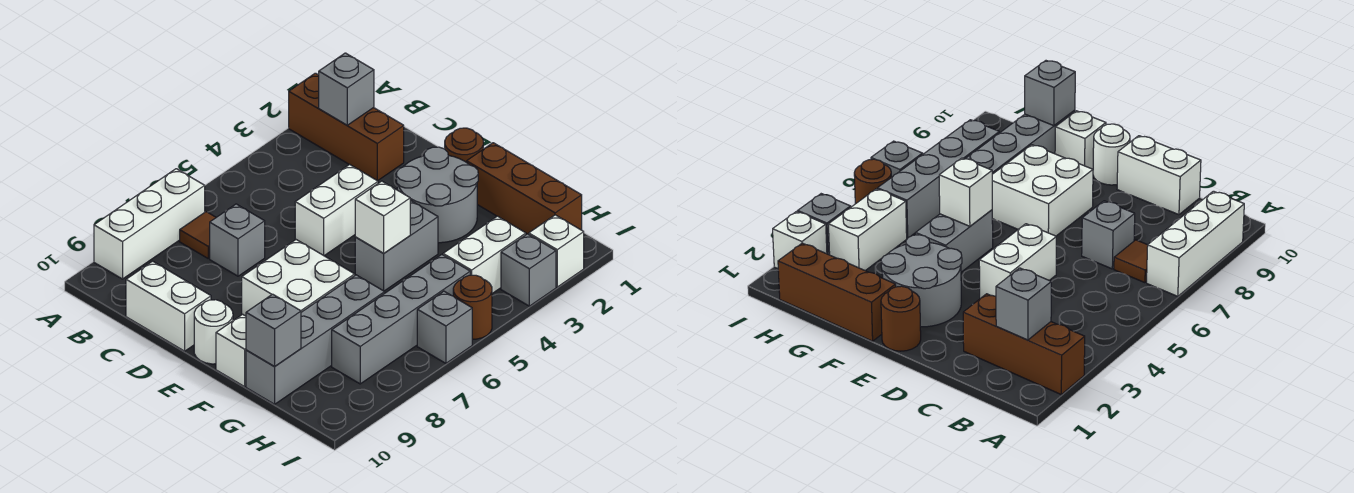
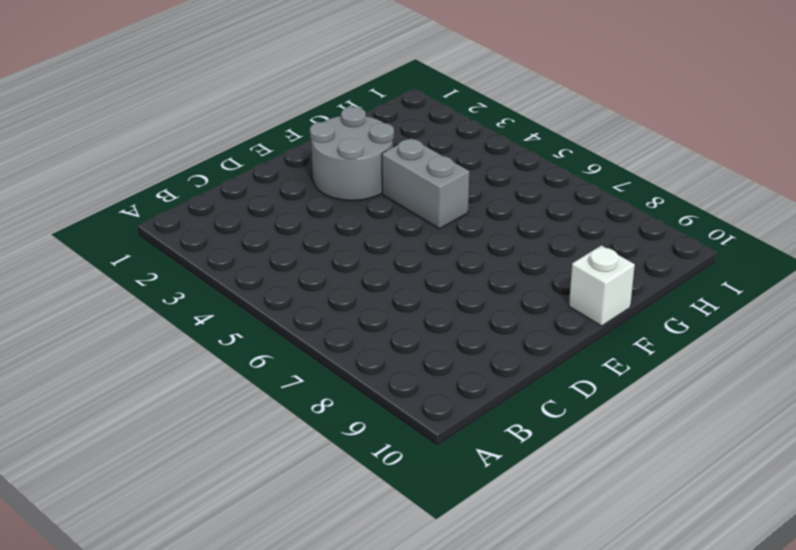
none -> brown brick A2:C2 level 1
none -> white brick A7:A9 level 1
none -> brown tile B7 level 1

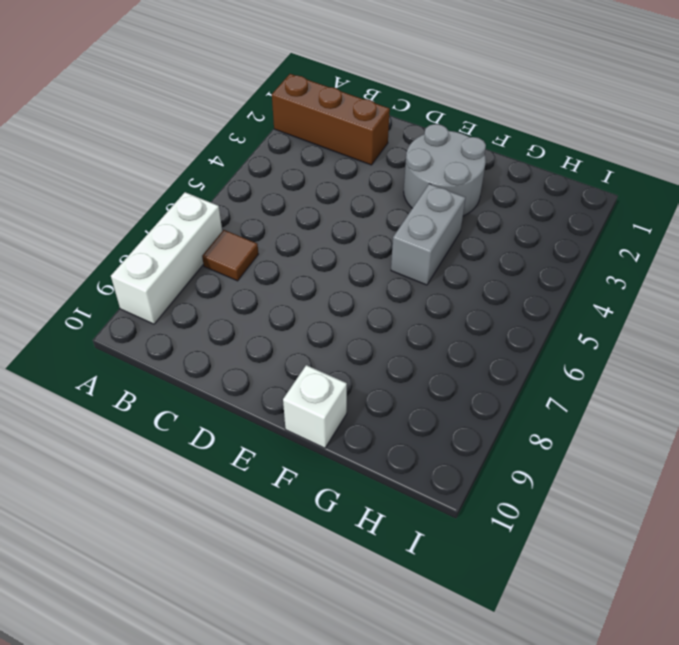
none -> grey brick C7 level 1
none -> white brick C10:D10 level 1
none -> white brick D4:D5 level 1

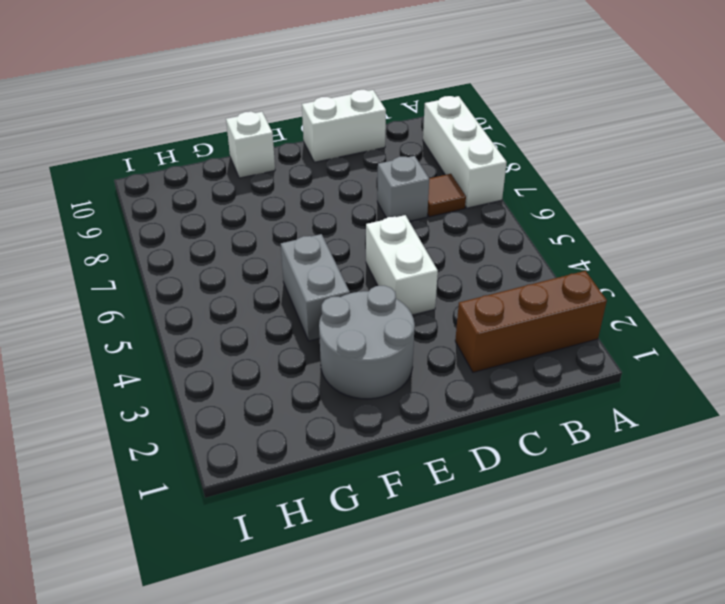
none -> brown round brick E1 level 1
none -> white brick E7:F8 level 1
none -> white round brick E10 level 1

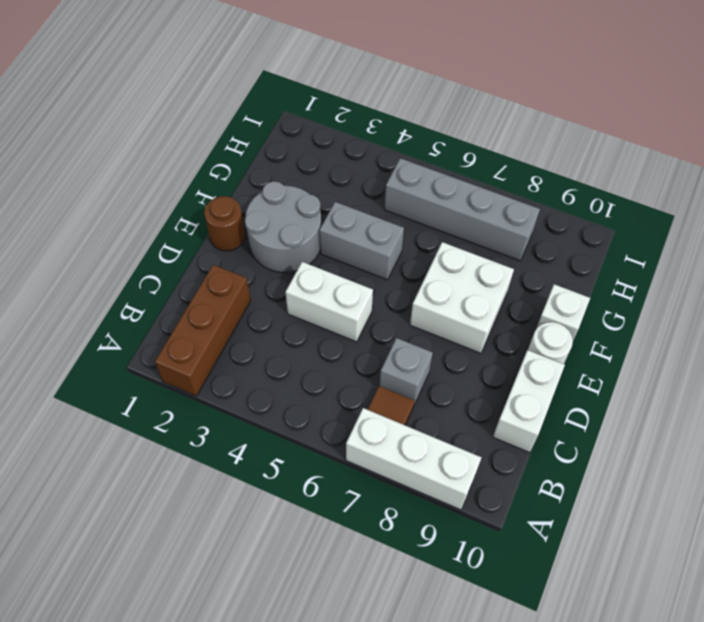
none -> brown brick F1:H1 level 1
none -> grey brick G7:G10 level 1
none -> white brick H3:H4 level 1

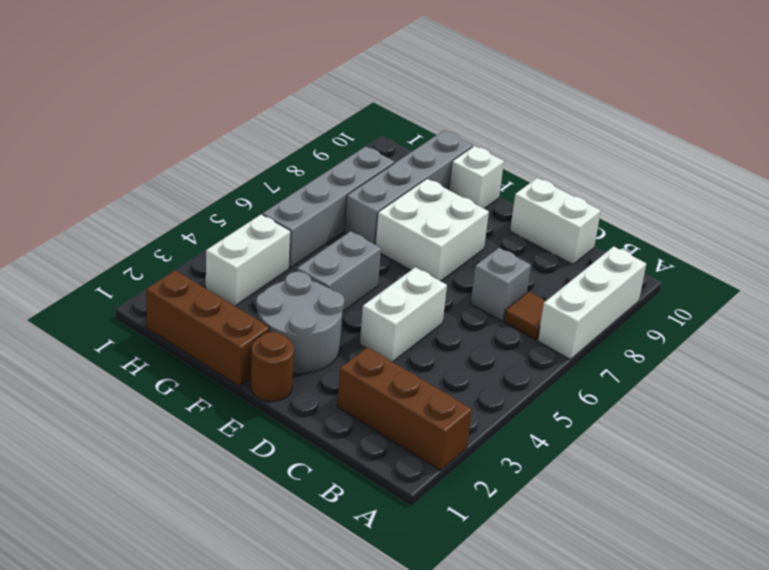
none -> white round brick E10 level 1
none -> white brick I2 level 1
none -> grey brick I3 level 1

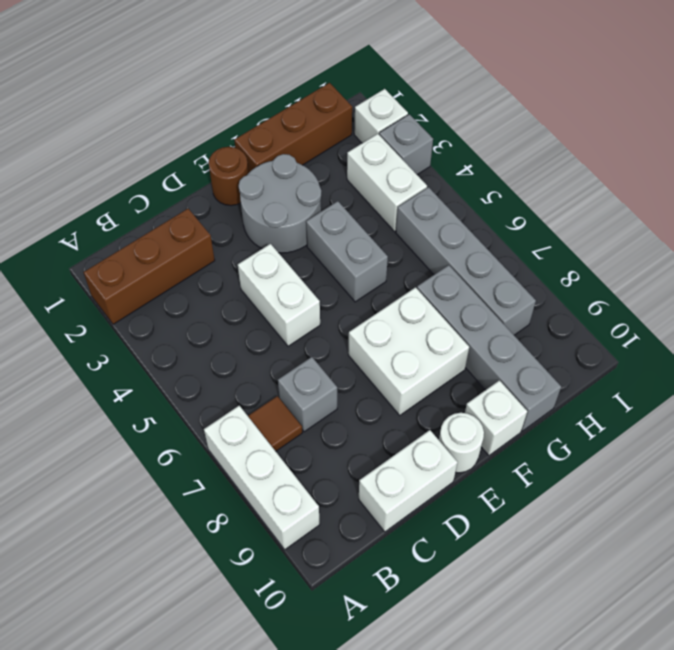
none -> brown round brick I5 level 1
none -> grey brick I6 level 1
none -> grey brick B2 level 2

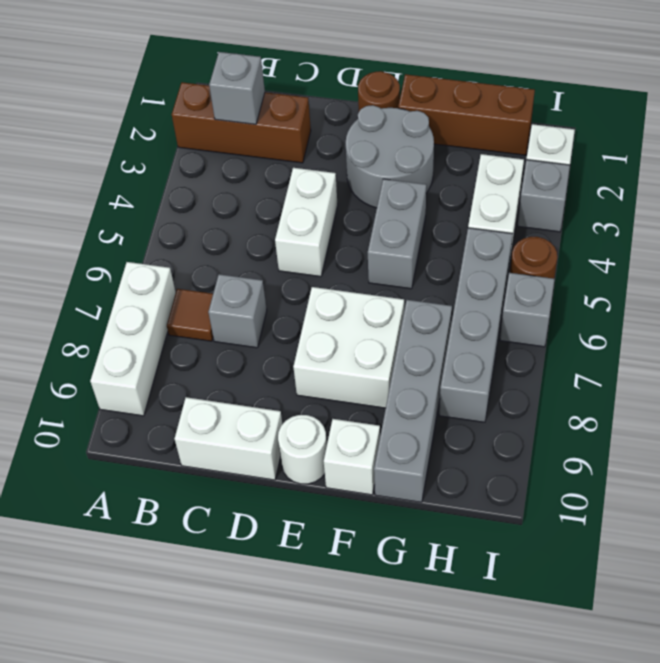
none -> white brick F5 level 2
none -> grey brick G10 level 2

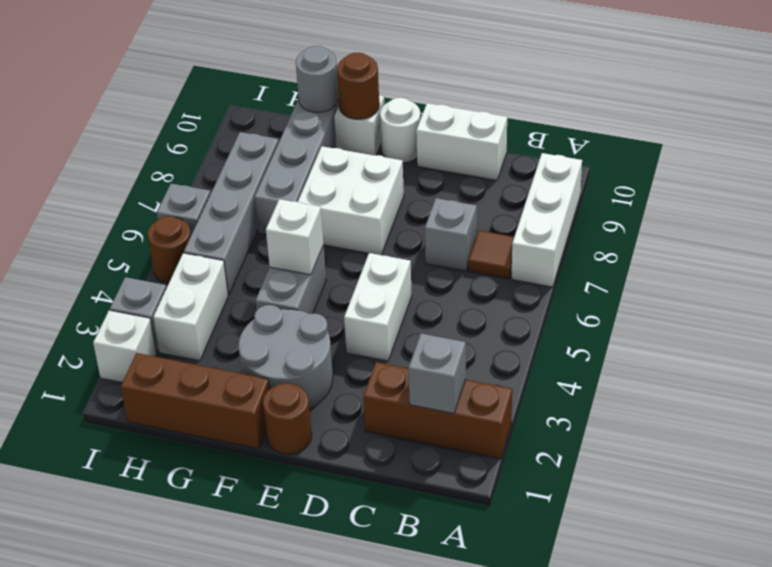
brown round brick F10 level 2 -> none
grey round brick G10 level 2 -> grey brick G10 level 2

